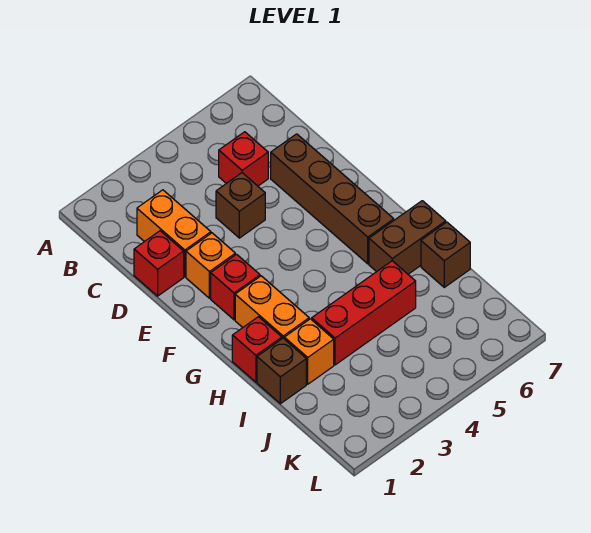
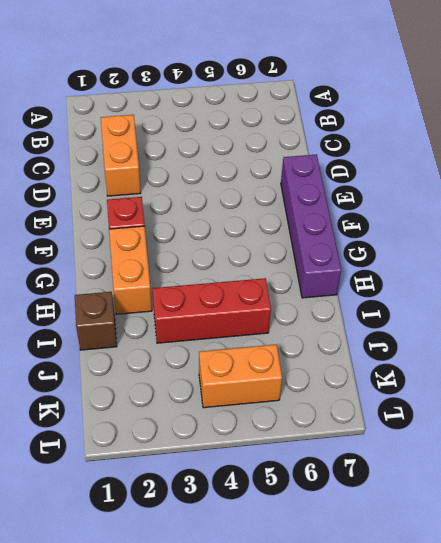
purple brick E7:H7 level 1 -> brown brick H6:H7 level 1
orange brick K4:K5 level 1 -> none
none -> red brick C5 level 1
none -> red brick D1 level 1
none -> brown brick D4 level 1

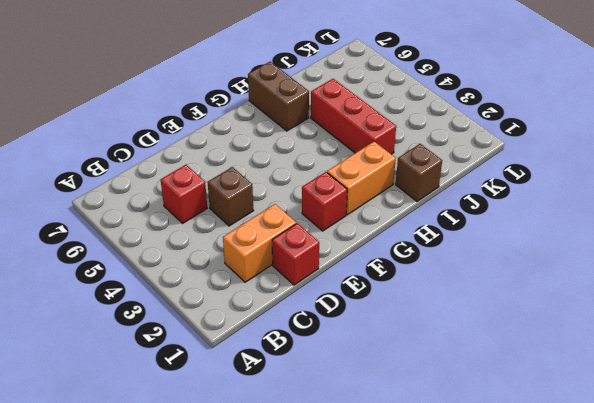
none -> brown brick D6:G6 level 1
none -> orange brick E2 level 1
none -> red brick H1 level 1

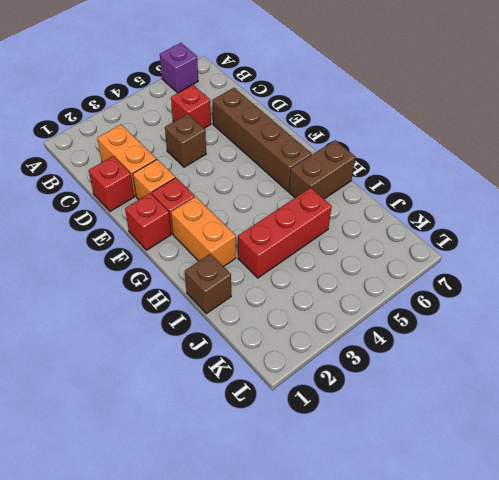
purple brick A6 level 1 -> none
red brick F1 level 1 -> red brick H1 level 1
none -> orange brick I2 level 1
none -> brown brick I7 level 1

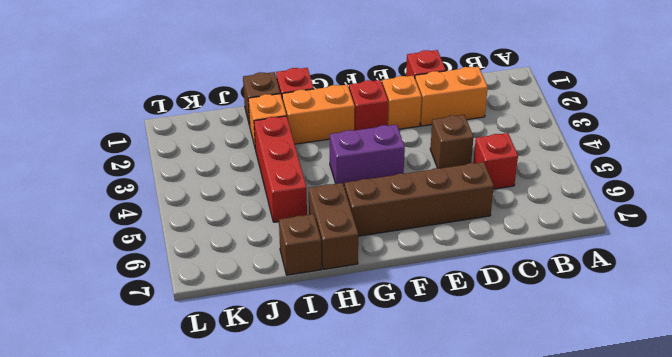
purple brick F4:G4 level 1 -> none

